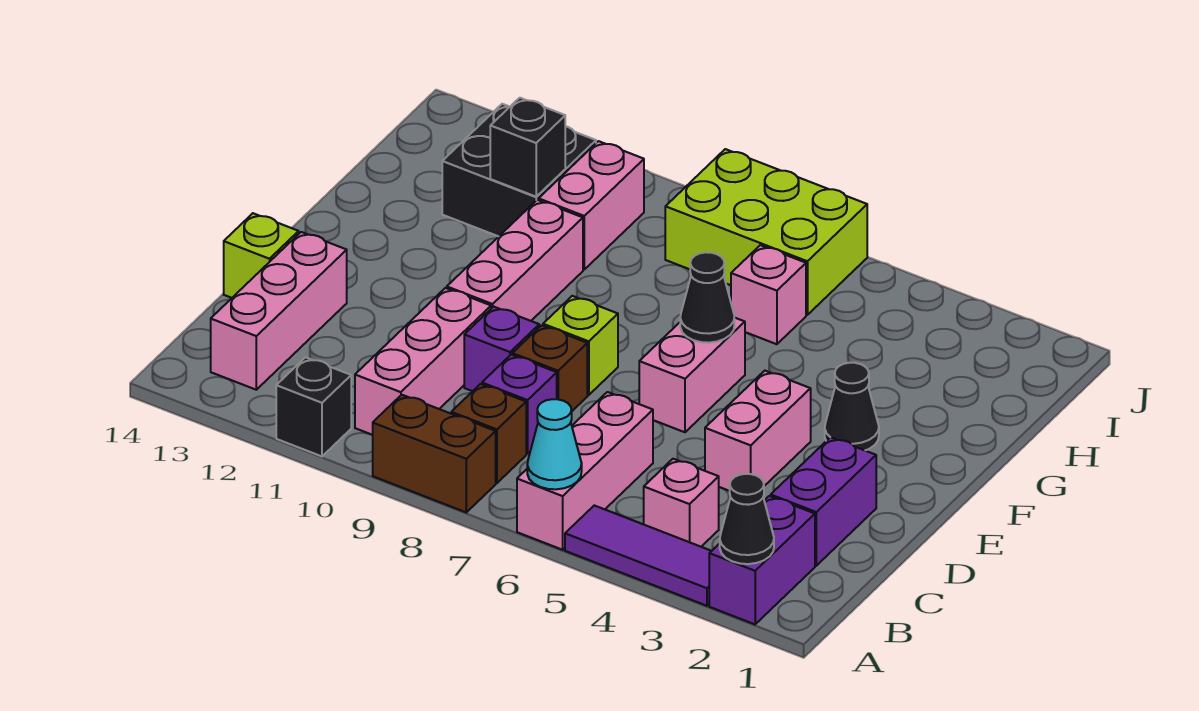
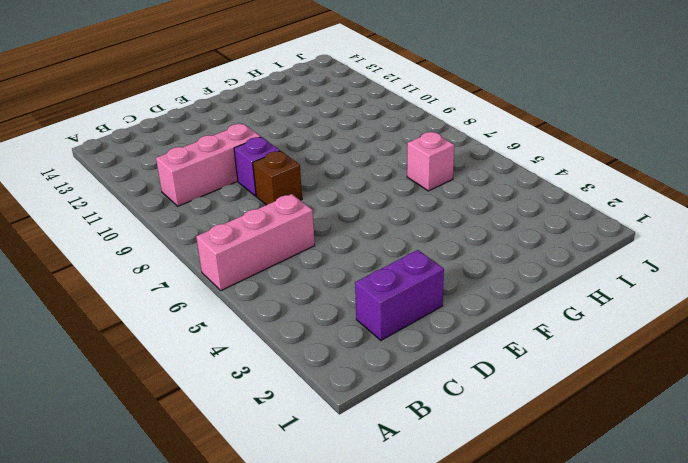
none -> purple brick A2:B2 level 1
none -> purple tile A3:A5 level 1
none -> brown brick A8:A9 level 1

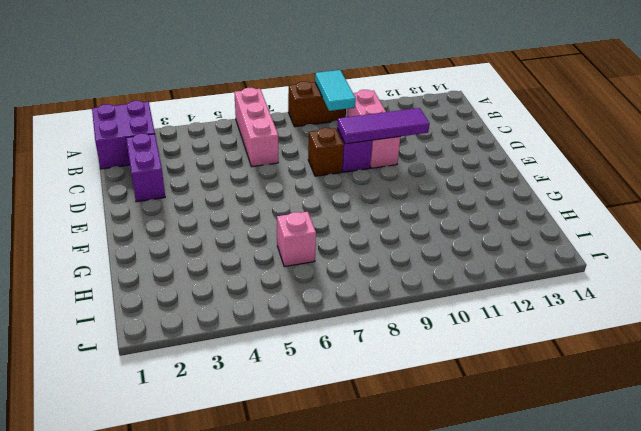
purple brick A1:B2 level 1 -> purple brick A2:B2 level 1
cyan tile A9:B9 level 2 -> none
purple tile D9:D11 level 2 -> purple tile A3:A5 level 1
none -> black brick A11 level 1
none -> pink brick B4 level 1
none -> brown brick B8 level 1

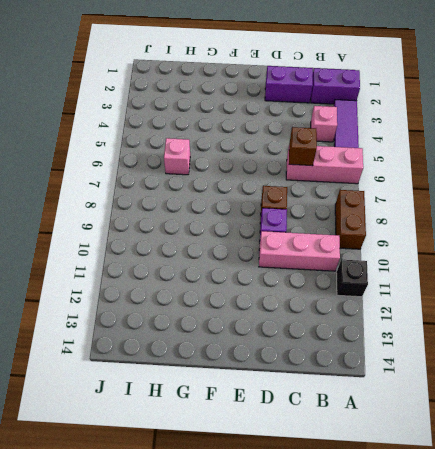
brown brick C6 level 2 -> brown brick B8 level 1
none -> pink brick B13:D13 level 1
none -> purple brick C8 level 1
none -> pink brick D4:E4 level 1

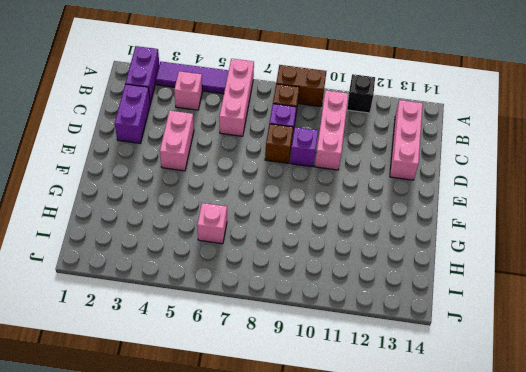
none -> lime brick D14 level 1
none -> pink brick E6:F6 level 1
none -> lime brick E8 level 1

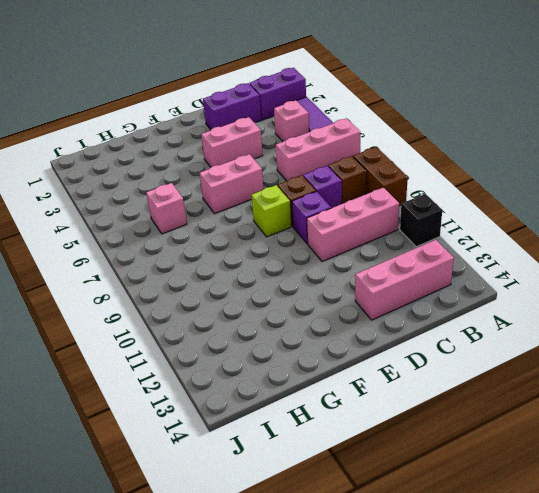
none -> lime brick D14 level 1
none -> pink brick E10:G10 level 1
none -> black cone F3 level 1

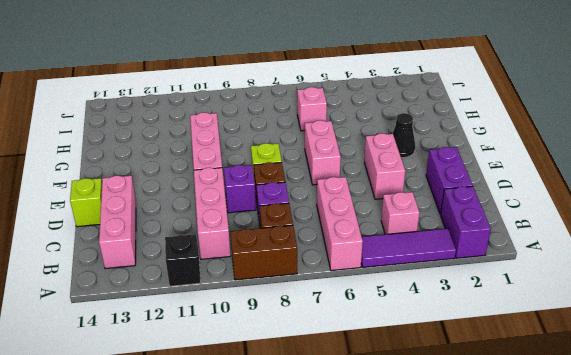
none -> pink brick H10:I10 level 1
none -> black brick H11:I12 level 1
none -> lime brick I6:J8 level 1

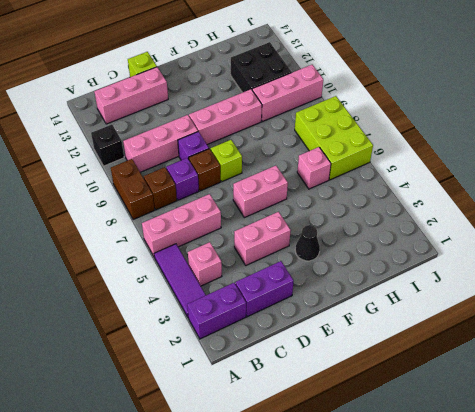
pink brick H10:J10 level 1 -> pink brick H10:I10 level 1
none -> black cone A2 level 2
none -> cyan cone A6 level 2
none -> black cone F6 level 2

